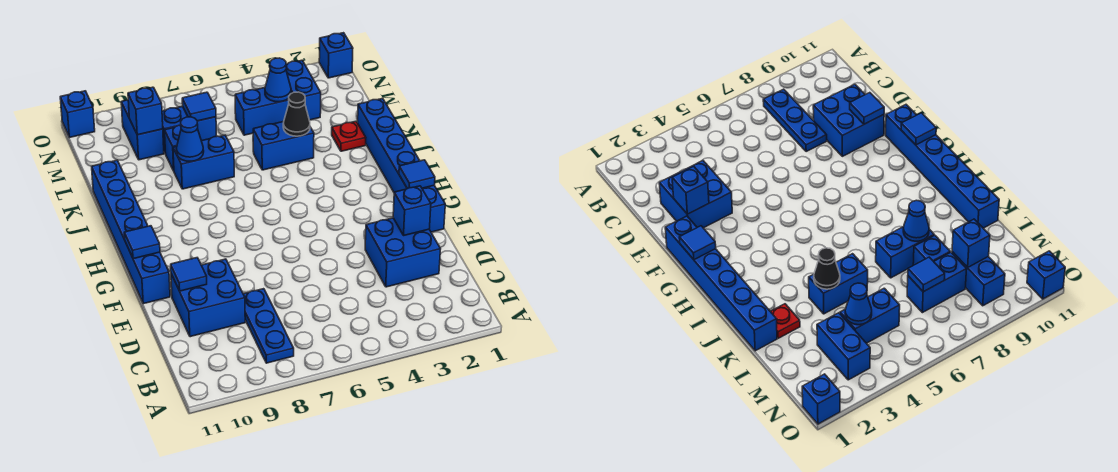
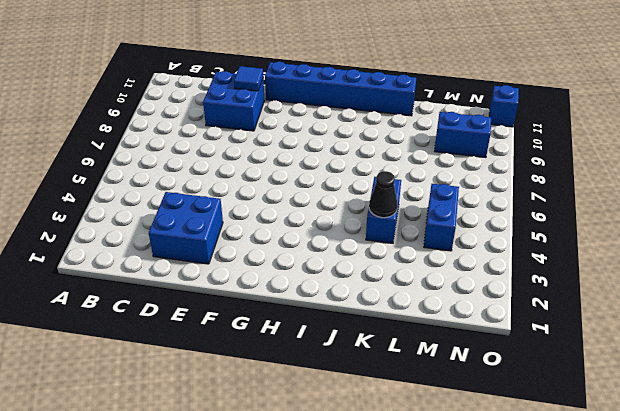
none -> blue plate B8:D8 level 1
none -> blue brick F1:K1 level 1
none -> red plate K2 level 1

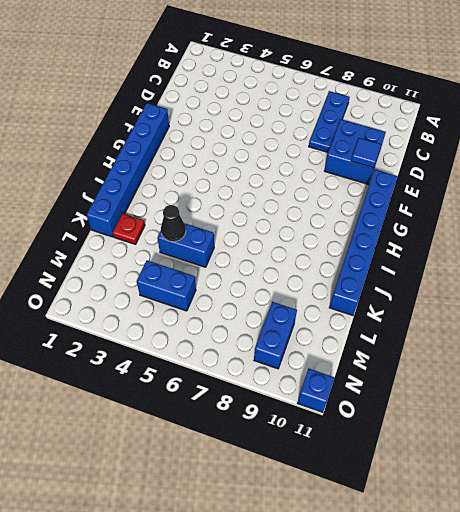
none -> blue brick D2:E3 level 1
none -> blue brick K7:K8 level 1
none -> blue brick L8 level 1

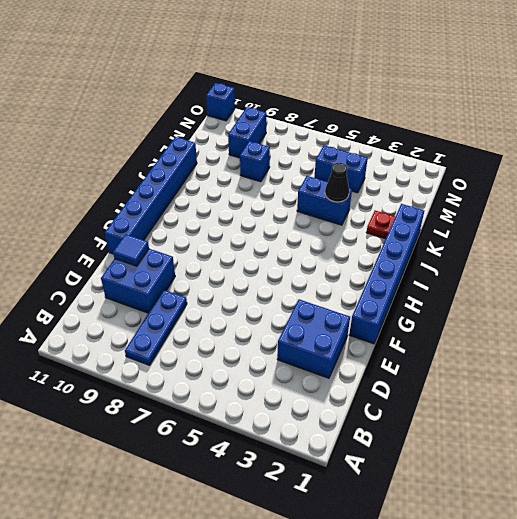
none -> blue brick K7:K8 level 1
none -> blue brick M3:N3 level 1
none -> blue brick M7:M8 level 1

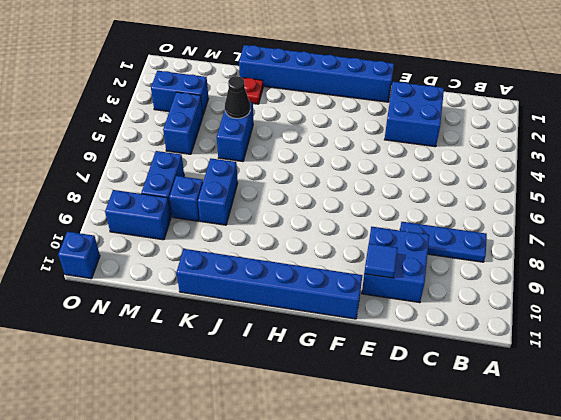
none -> blue brick O1 level 1
none -> blue brick E2 level 2
none -> blue tile G1 level 2

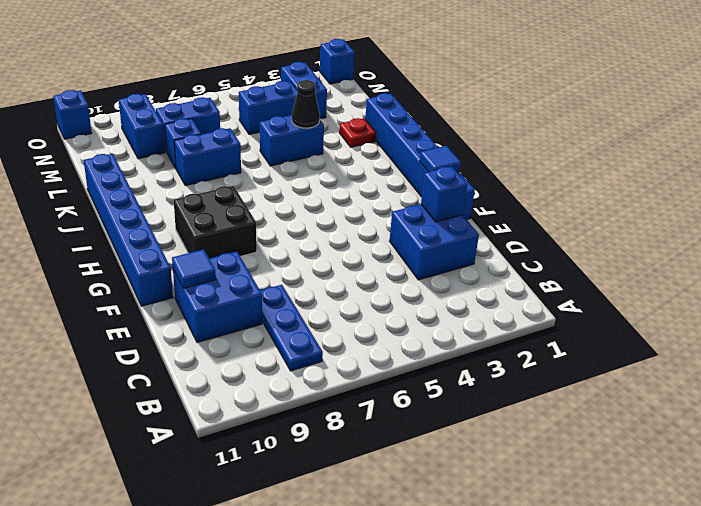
black brick G8:H9 level 1 -> none
none -> blue tile G11 level 2
none -> blue cone K8 level 2
none -> blue cone M4 level 2

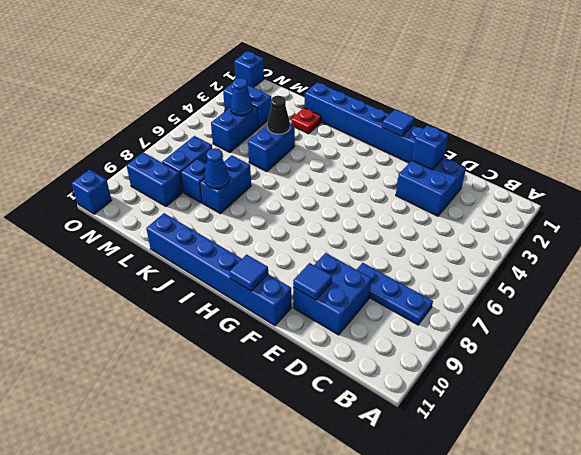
none -> blue tile M7 level 2
none -> blue brick M9 level 2

